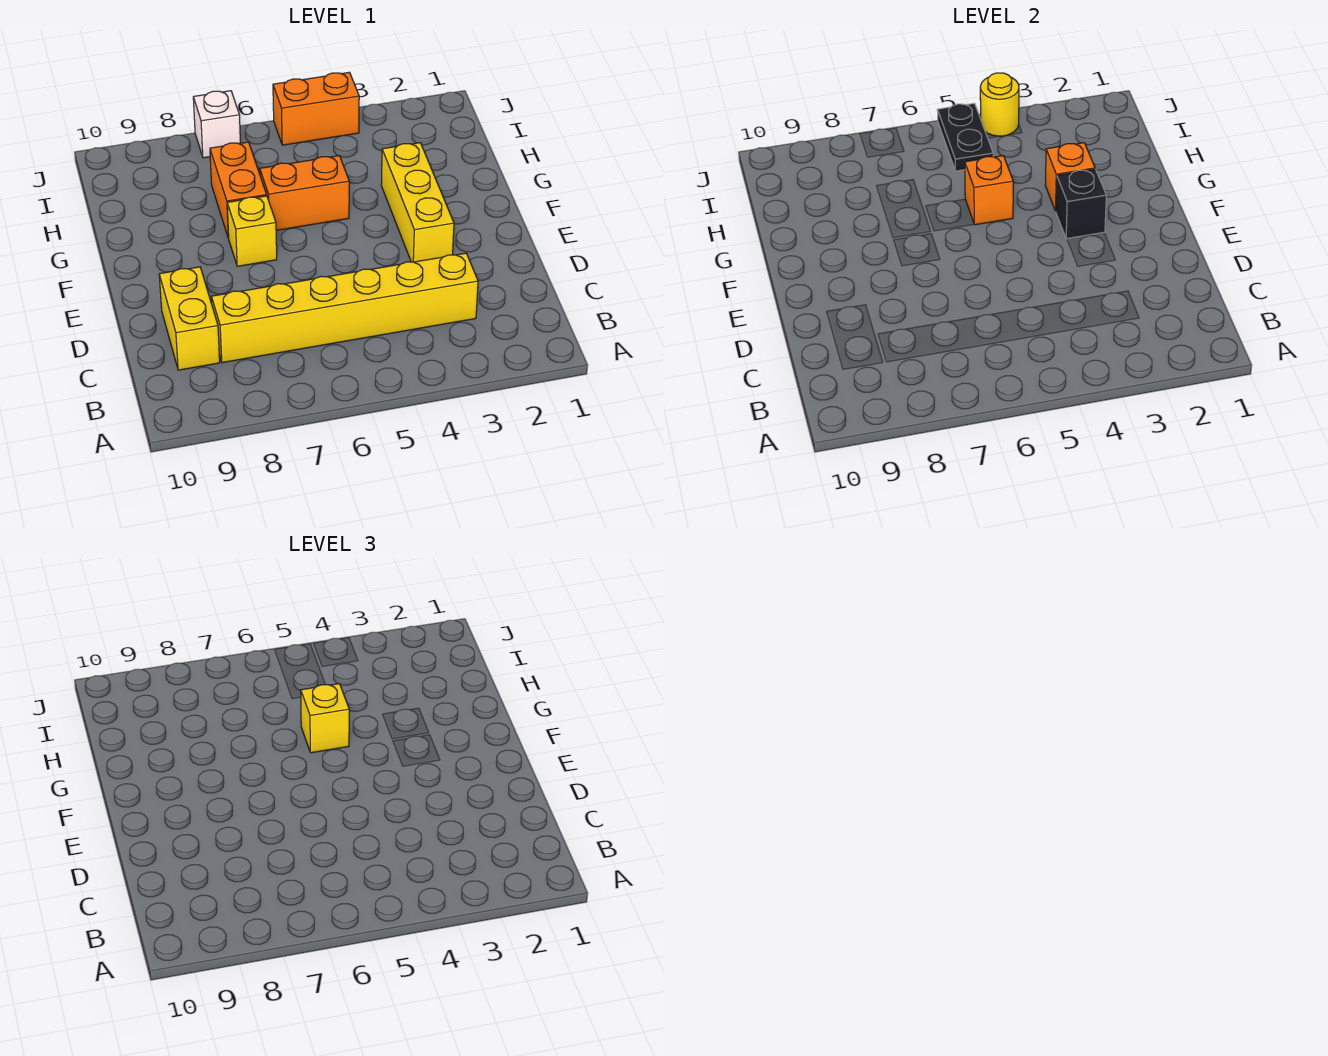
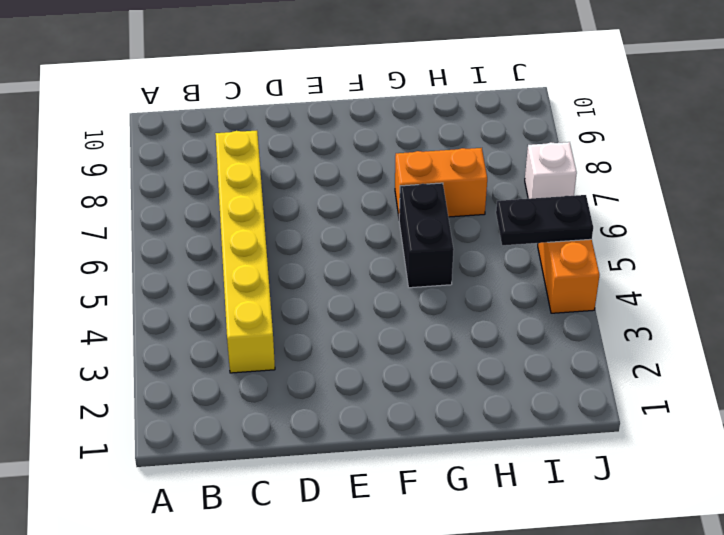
black brick G5:G6 level 1 -> orange brick G5:G6 level 1
none -> yellow brick C9:D9 level 1
none -> yellow brick E3:G3 level 1
none -> yellow brick F7 level 1

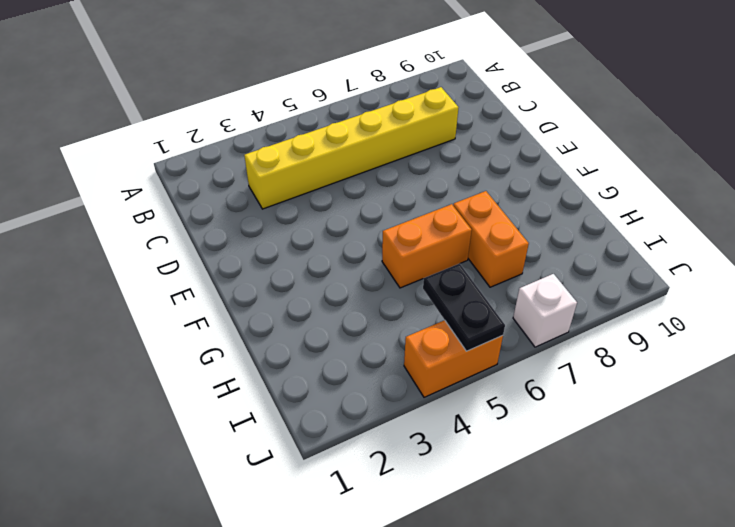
none -> yellow brick C9:D9 level 1
none -> yellow brick E3:G3 level 1
none -> yellow brick F7 level 1

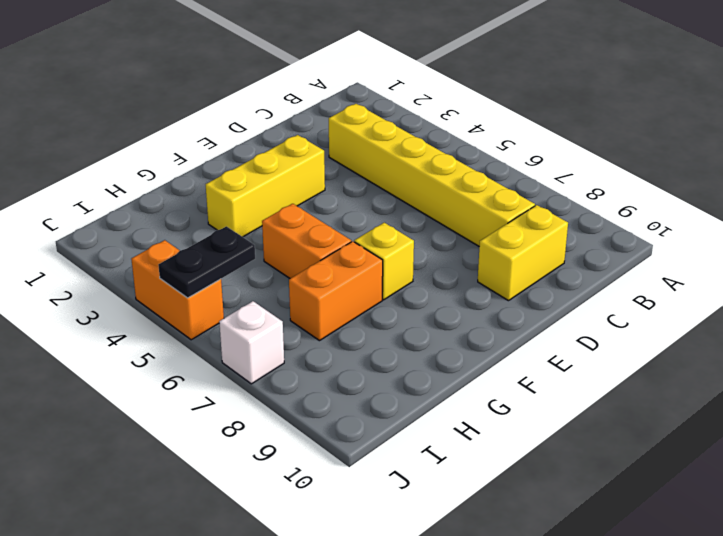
none -> black brick F3 level 2
none -> orange brick G3 level 2
none -> orange brick G5 level 2

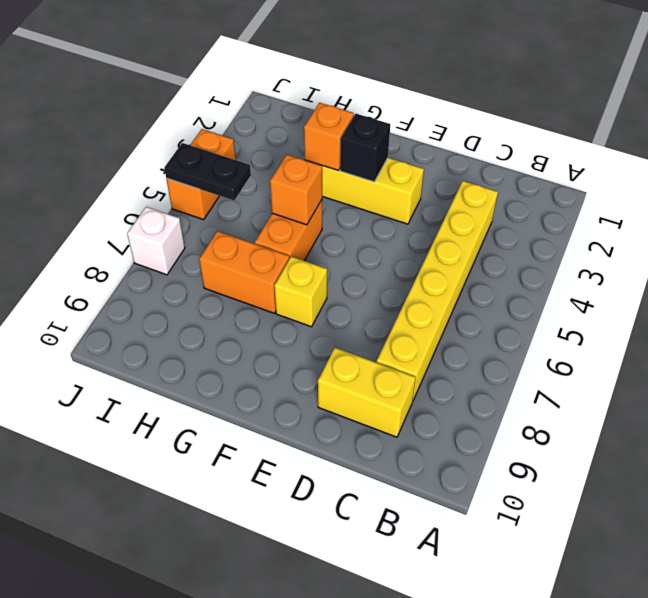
none -> yellow round brick J4 level 2
none -> yellow brick G5 level 3

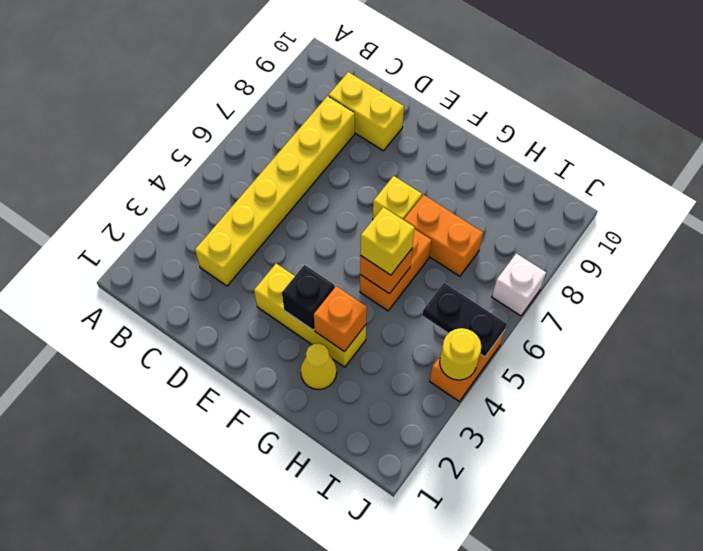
yellow cone G2 level 1 -> none

